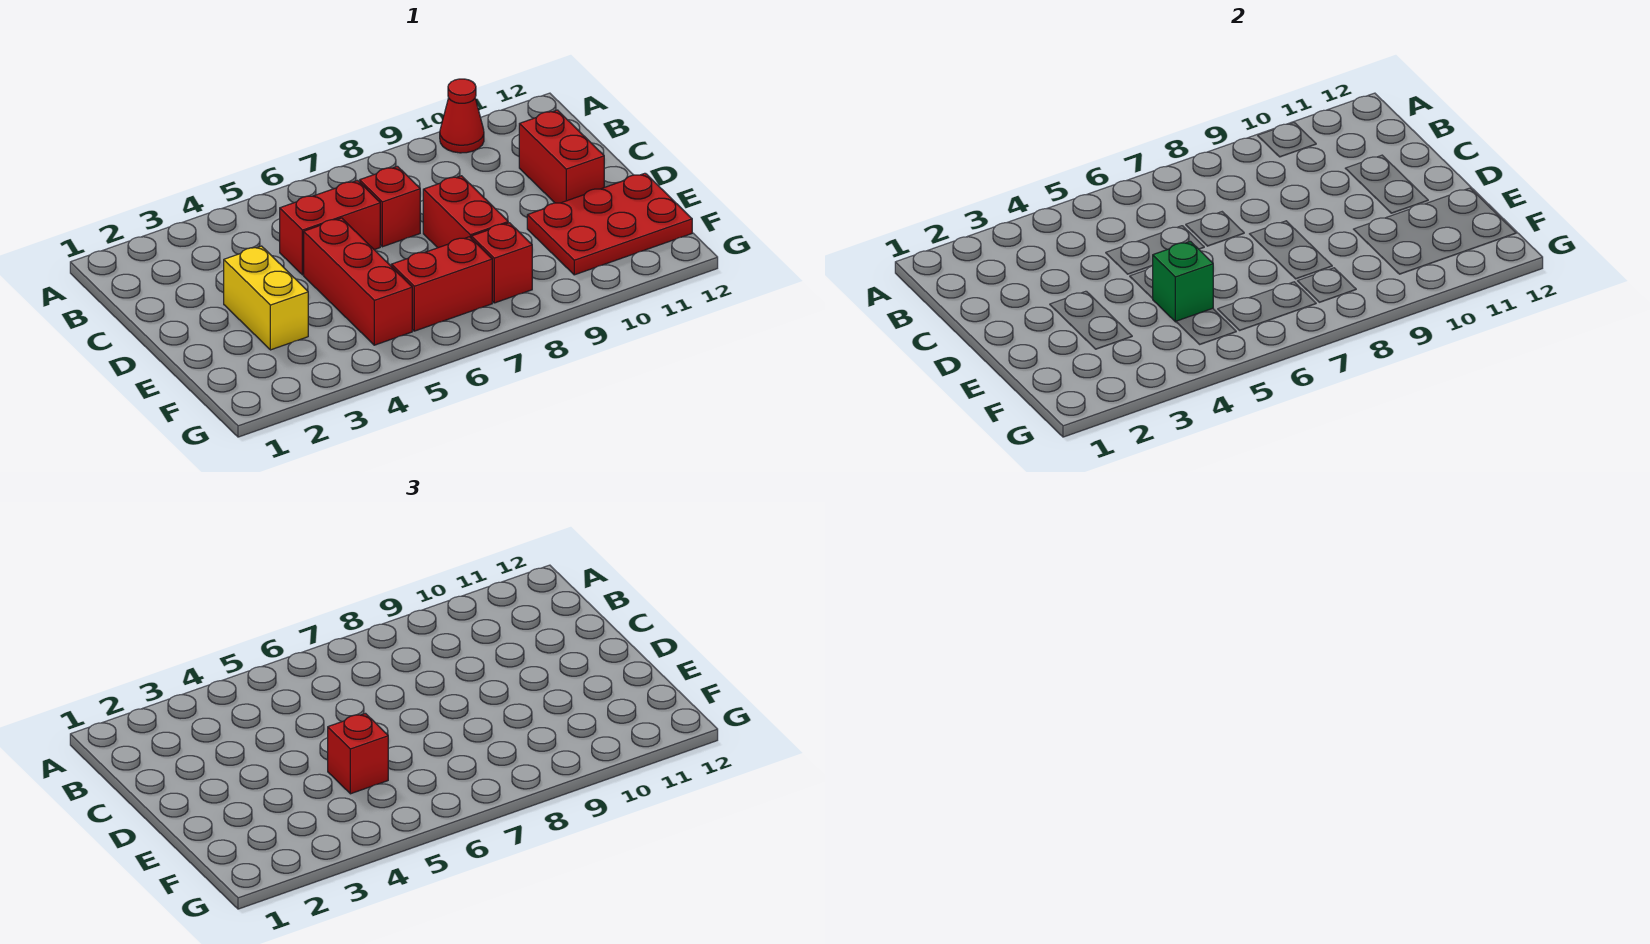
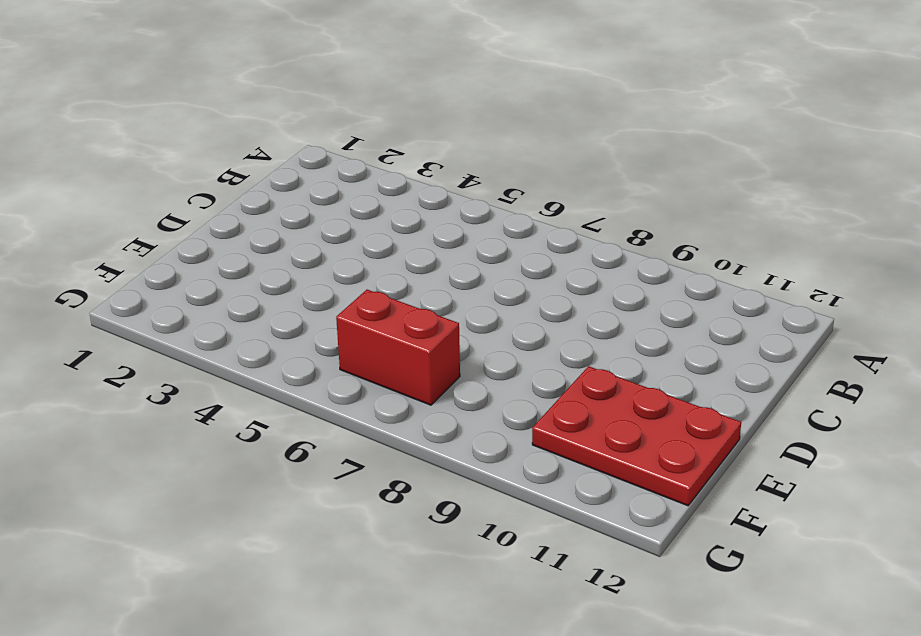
none -> red cone A10 level 1
none -> red brick C5:C6 level 1
none -> red brick C7 level 1

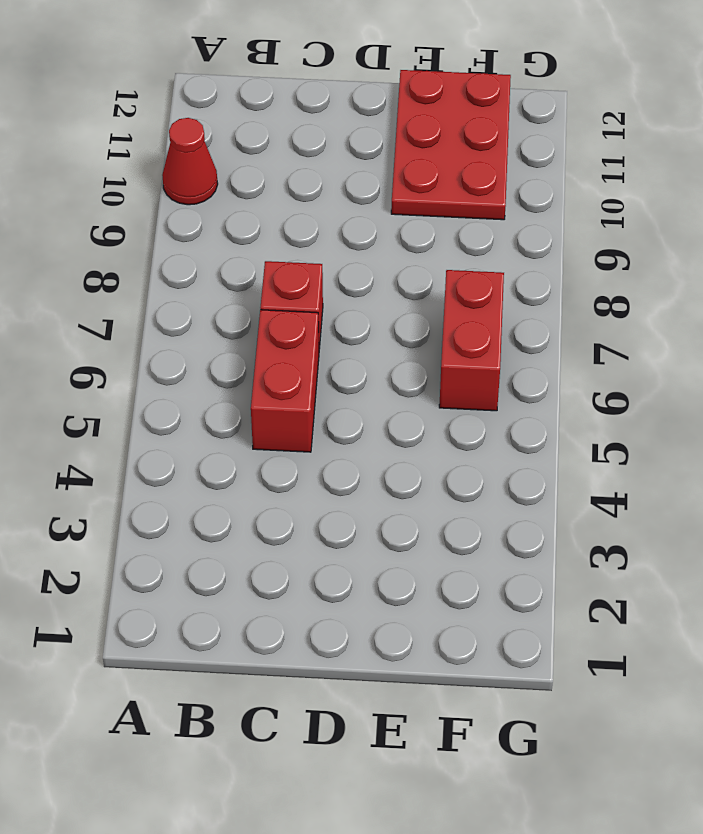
none -> red brick C11:D11 level 1
none -> yellow brick D3:E3 level 1
none -> red brick D5:F5 level 1

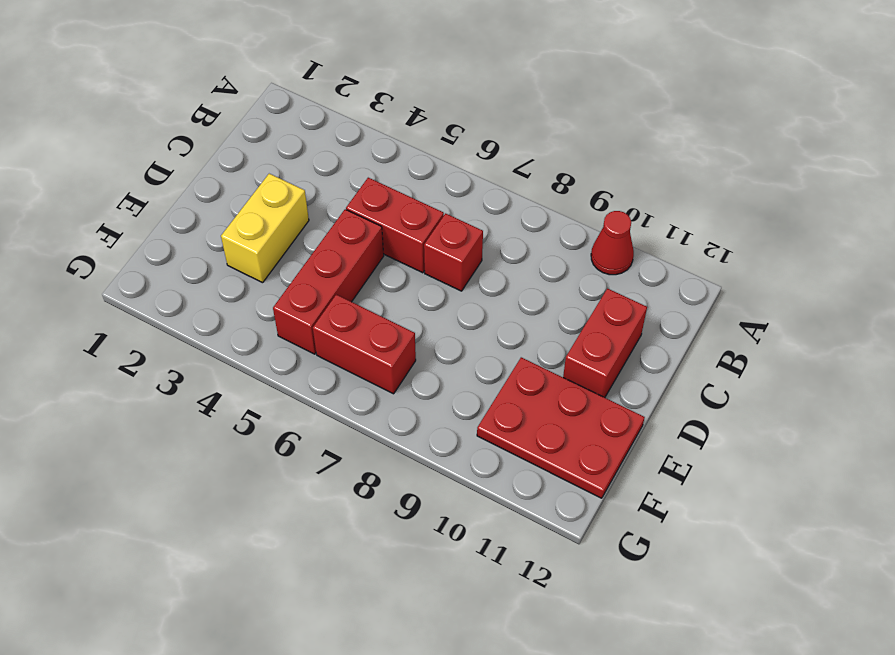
none -> red brick D8:E8 level 1
none -> red brick F8 level 1
none -> green brick E5 level 2

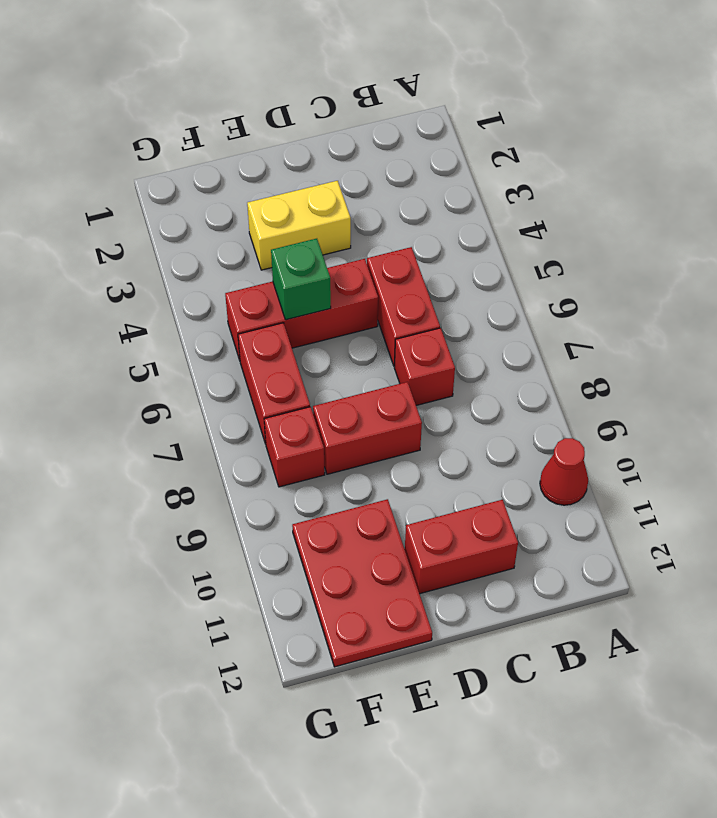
none -> red brick E5 level 3

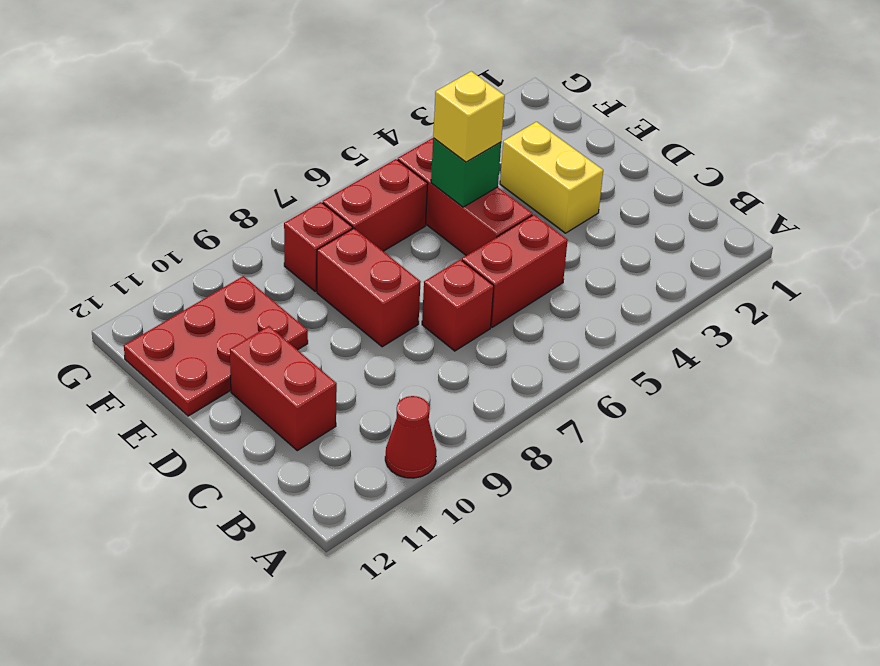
yellow brick E5 level 3 -> red brick E5 level 3

